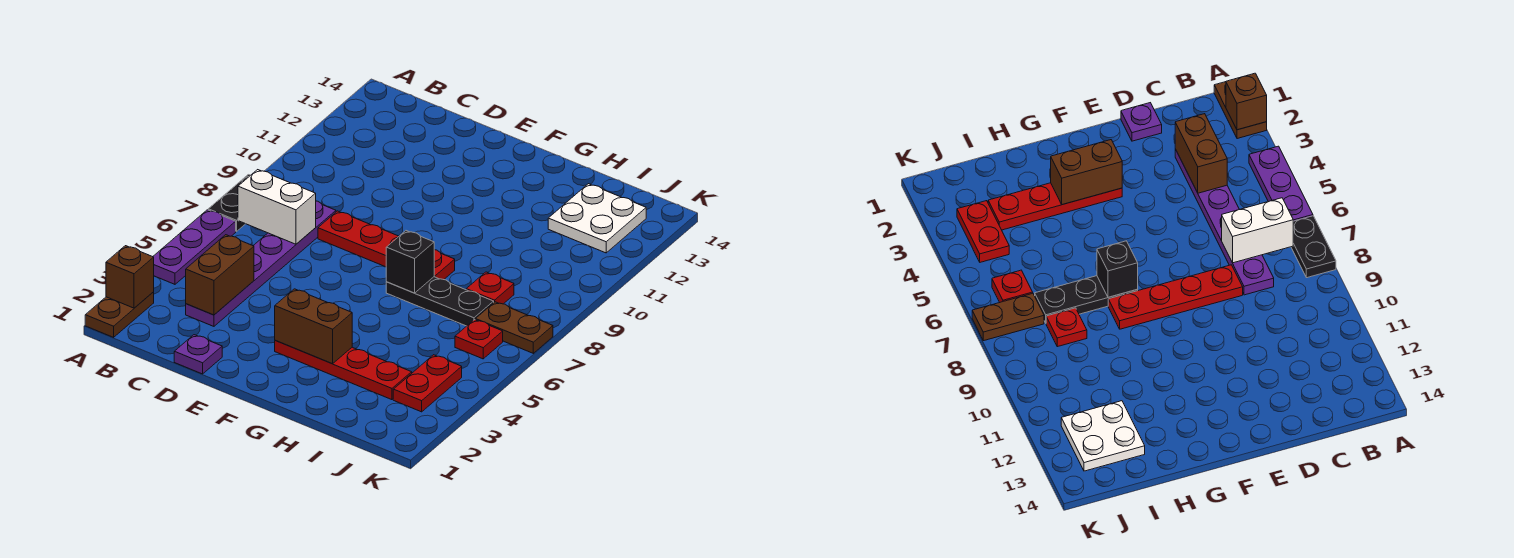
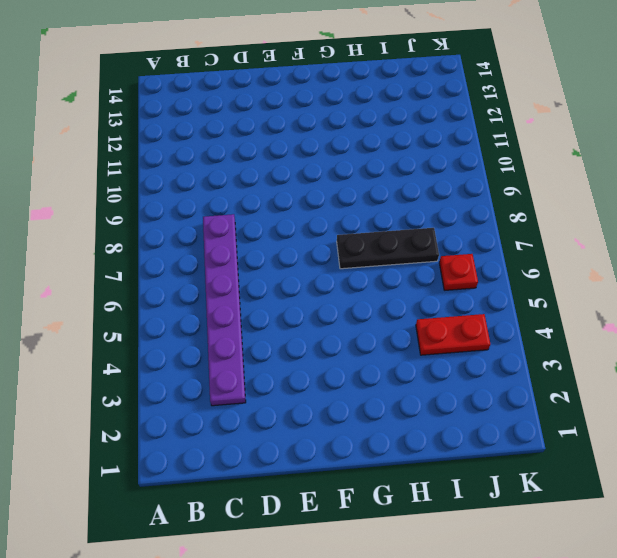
red plate I4:J4 level 1 -> red plate J3:J4 level 1
none -> brown plate A1:A2 level 1
none -> purple plate A4:A6 level 1
none -> black plate A7:A8 level 1

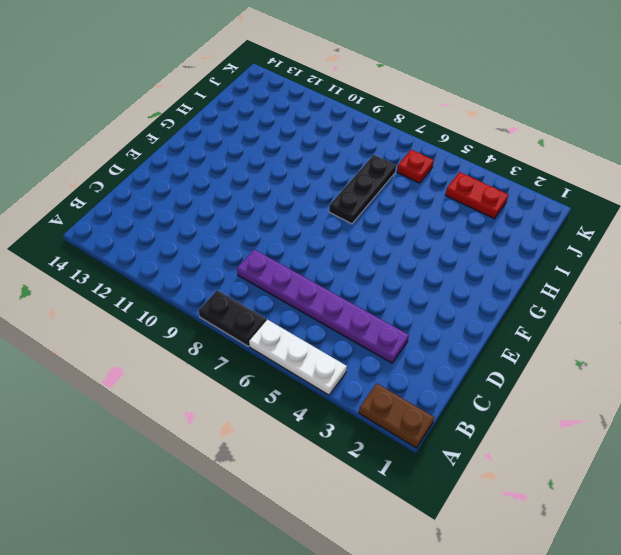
white plate A4:A6 level 1 -> purple plate A4:A6 level 1
none -> purple plate D1 level 1
none -> red plate D8:G8 level 1
none -> red plate F3:I3 level 1

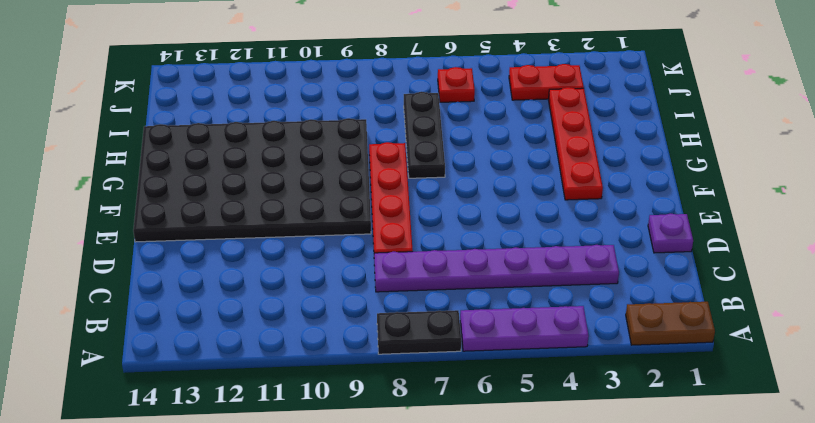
black plate E9:H14 level 1 -> none
none -> red plate I8 level 1
none -> white plate I12:J13 level 1
none -> brown plate J7:K7 level 1

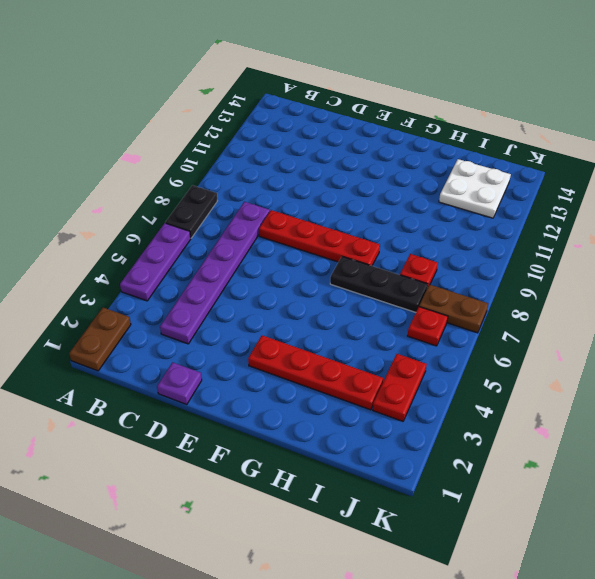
none -> brown brick A2 level 2
none -> white brick B7:C7 level 2
none -> brown brick C3:C4 level 2

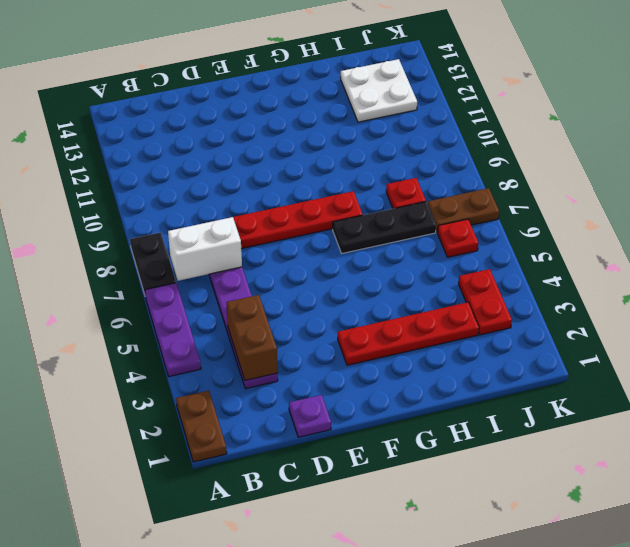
none -> brown brick A2 level 2
none -> brown brick F3:G3 level 2
none -> black brick G7 level 2

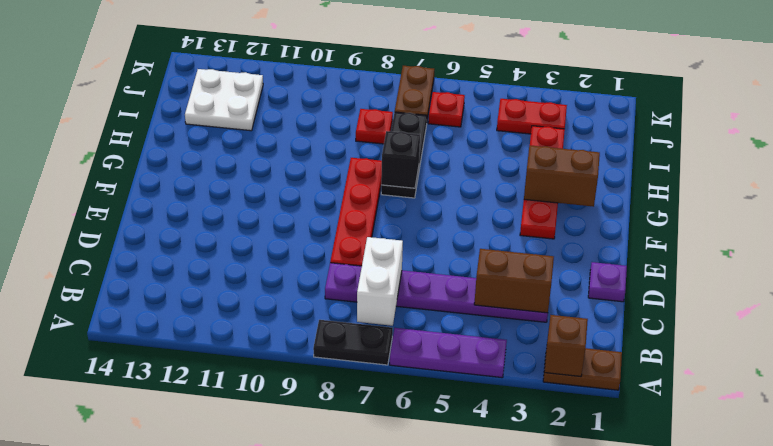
brown brick G2:G3 level 2 -> brown brick F3:G3 level 2

